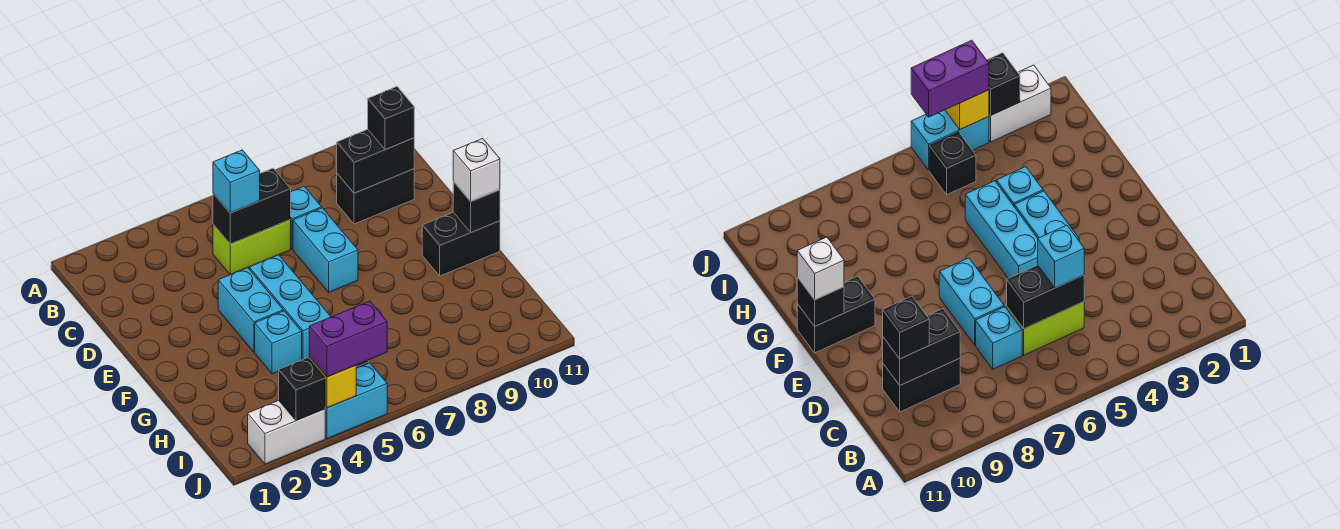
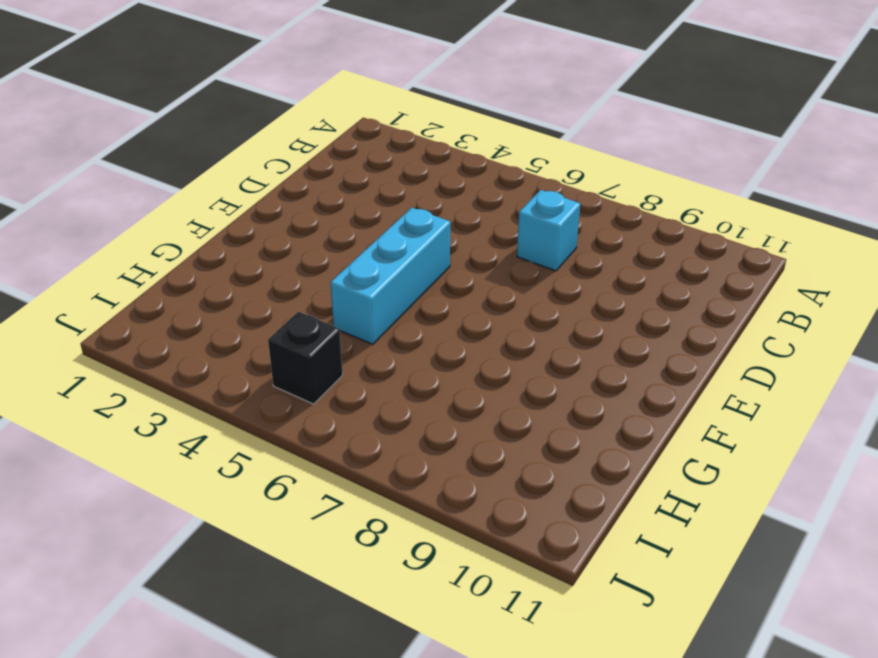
none -> lime brick C5:C6 level 1
none -> black brick C9:C10 level 1
none -> cyan brick D7:E7 level 1

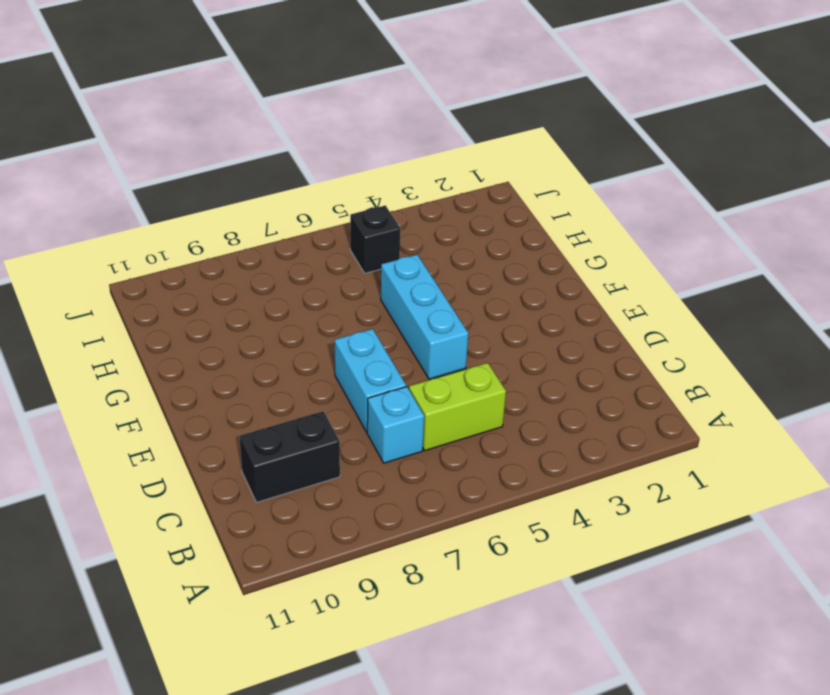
none -> cyan brick E4:F4 level 1
none -> black brick F10:F11 level 1
none -> cyan brick G4 level 1

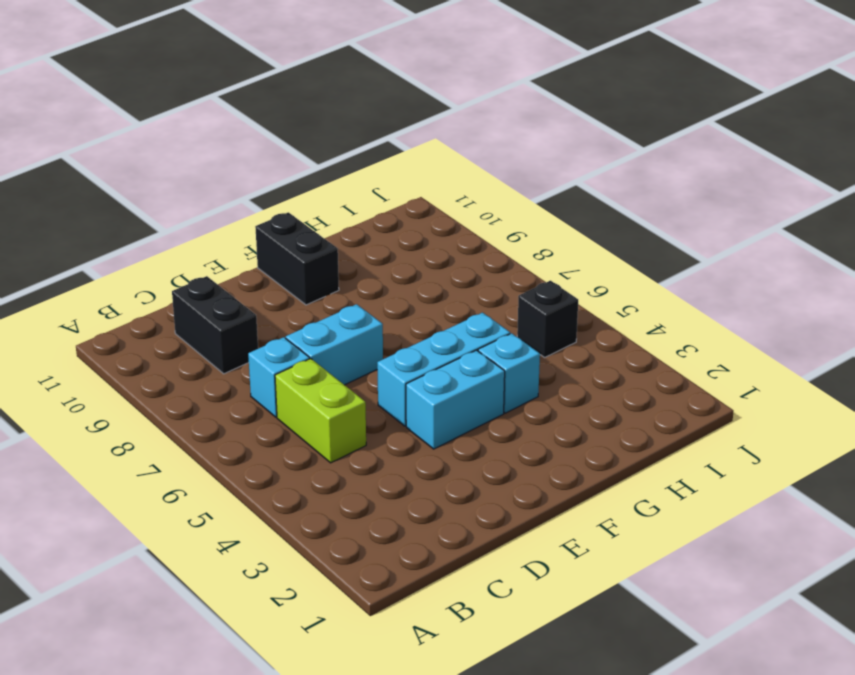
none -> white brick J2:J3 level 1
none -> cyan brick J4:J5 level 1
none -> black brick C5:C6 level 2

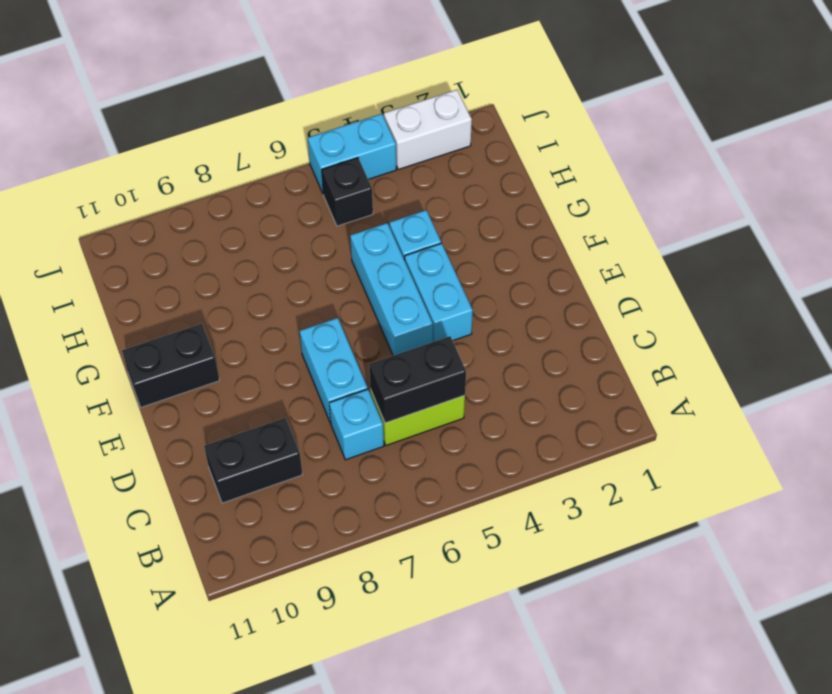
none -> black brick C9:C10 level 2
none -> black brick F11 level 2
none -> black brick J3 level 2

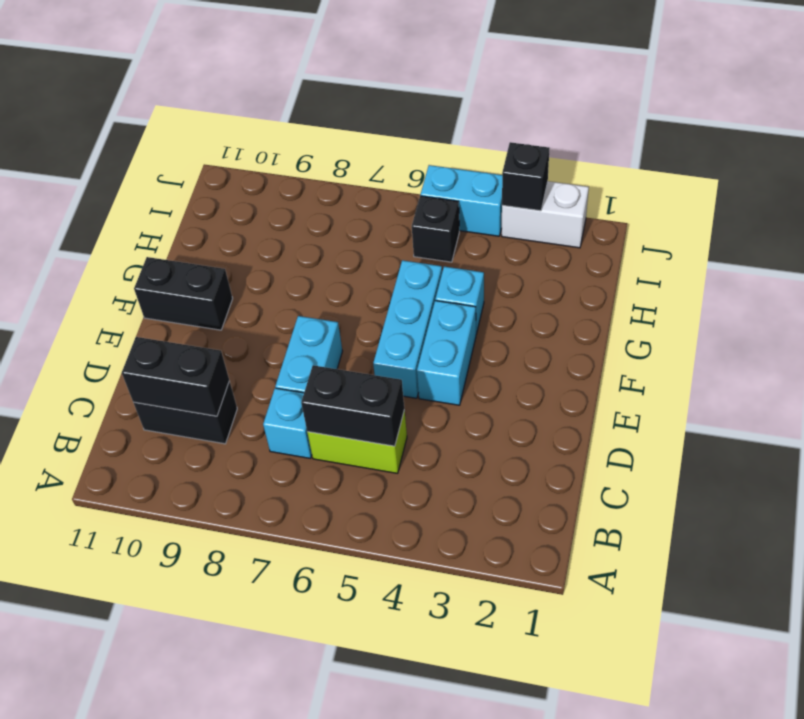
none -> black brick F11 level 2
none -> yellow brick J4 level 2
none -> cyan brick C5 level 3

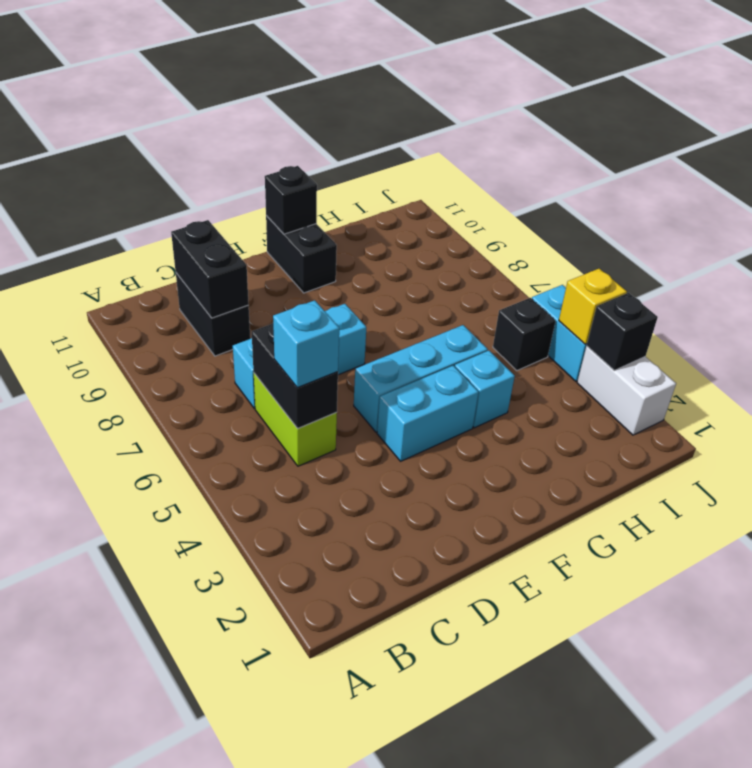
none -> black brick C10 level 3
none -> white brick F11 level 3
none -> purple brick J4:J5 level 3

